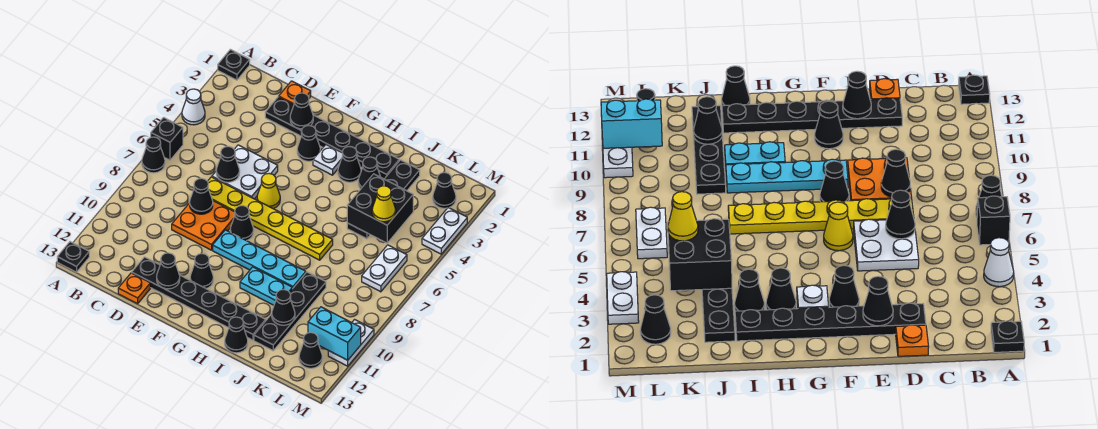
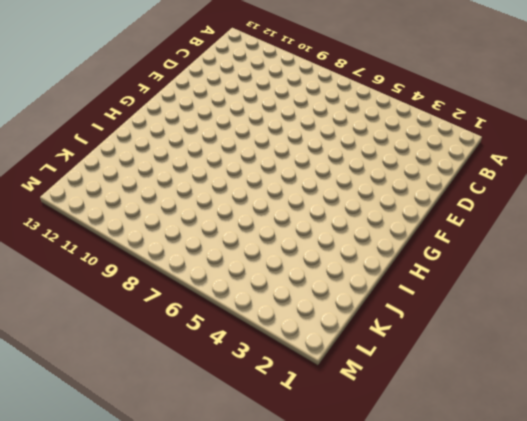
none -> black plate A1 level 1
none -> white cone A4 level 1
none -> black brick A6 level 1
none -> black cone A7 level 1

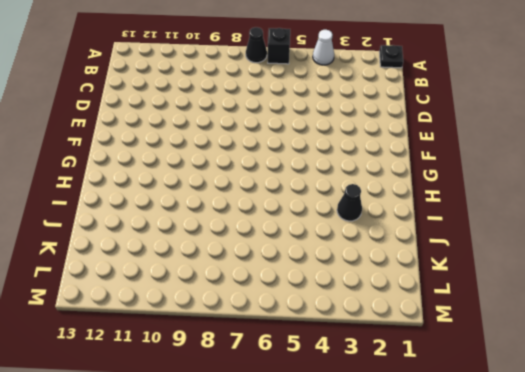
none -> black plate A13 level 1
none -> orange plate D1 level 1
none -> black plate D2:I2 level 1
none -> white plate D5:E6 level 1

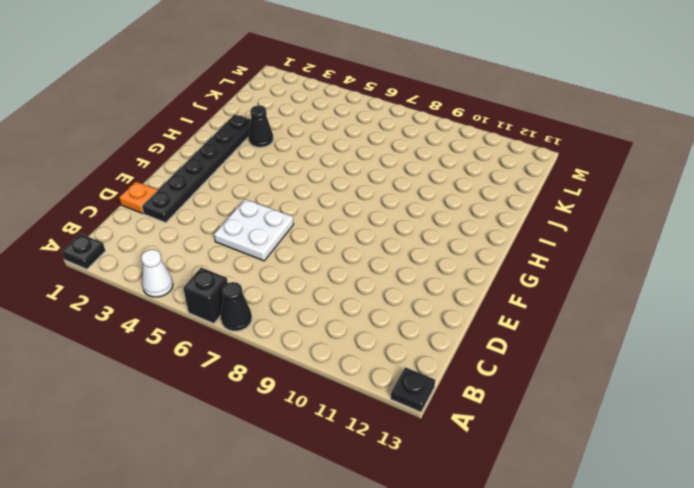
none -> yellow plate D7:I7 level 1
none -> orange plate D8:E9 level 1
none -> black plate D12:I12 level 1
none -> orange plate D13 level 1

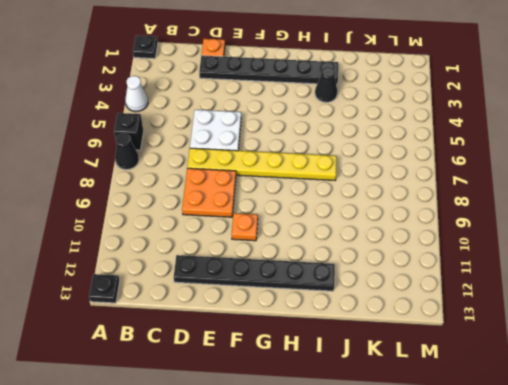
orange plate F10 level 1 -> orange plate D13 level 1
none -> black cone F3 level 1
none -> yellow cone F6 level 1
none -> black cone F8 level 1
none -> cyan plate F9:I9 level 1

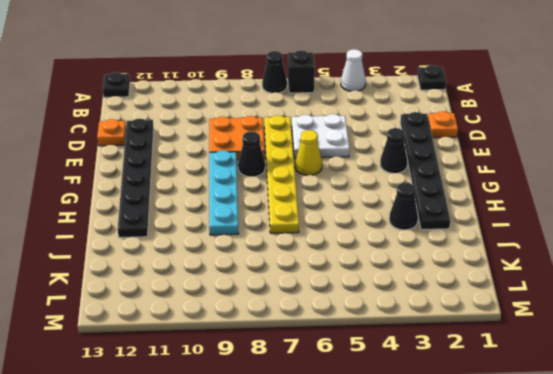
none -> black cone F11 level 1
none -> white plate G3 level 1
none -> black cone H3 level 1
none -> cyan plate H10:I10 level 1

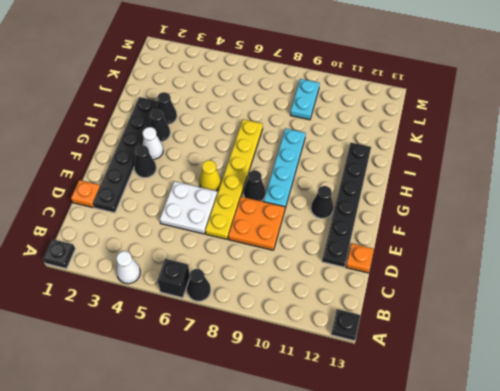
white cone G3 level 1 -> white plate G3 level 1
cyan plate K9:L9 level 1 -> cyan plate H10:I10 level 1
none -> black cone I13 level 1
none -> black plate J2:J5 level 1
none -> black plate J9:J12 level 1
none -> black cone L2 level 1

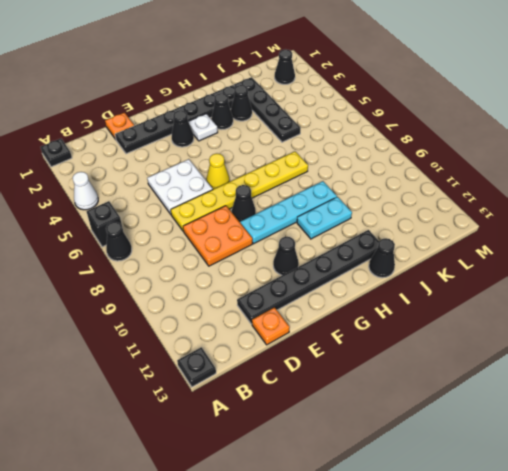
none -> black plate J9:J12 level 1
none -> white plate L6:L7 level 1
none -> black cone L12 level 1
none -> white plate M3:M4 level 1

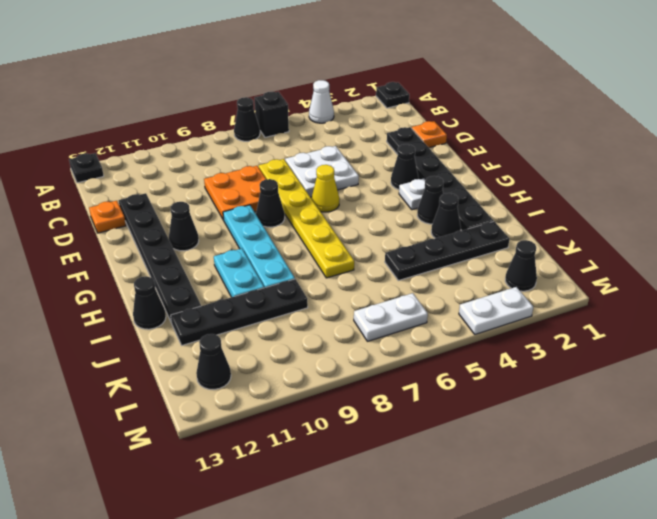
none -> white plate M10:M11 level 1
none -> black cone D6 level 2
none -> black cone D8 level 2
none -> black cone E2 level 2

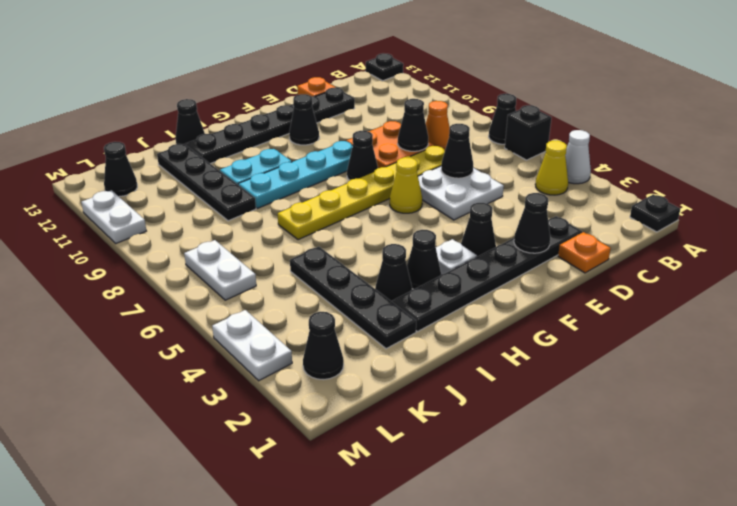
yellow cone B4 level 1 -> yellow cone K5 level 3
orange cone C8 level 1 -> none
none -> black cone E12 level 2
none -> black brick J4:K5 level 2
none -> black cone J11 level 2
none -> cyan brick L11:M11 level 2

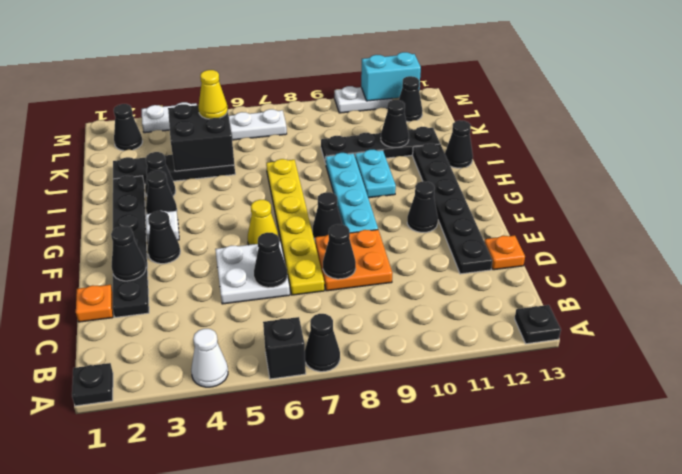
cyan brick M11:M12 level 2 -> cyan brick L11:M11 level 2
none -> black cone E12 level 2

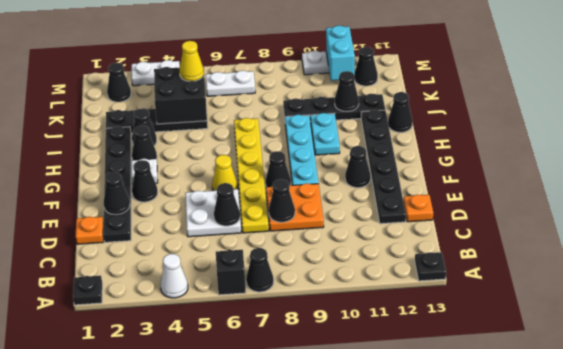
none -> black cone E12 level 2

